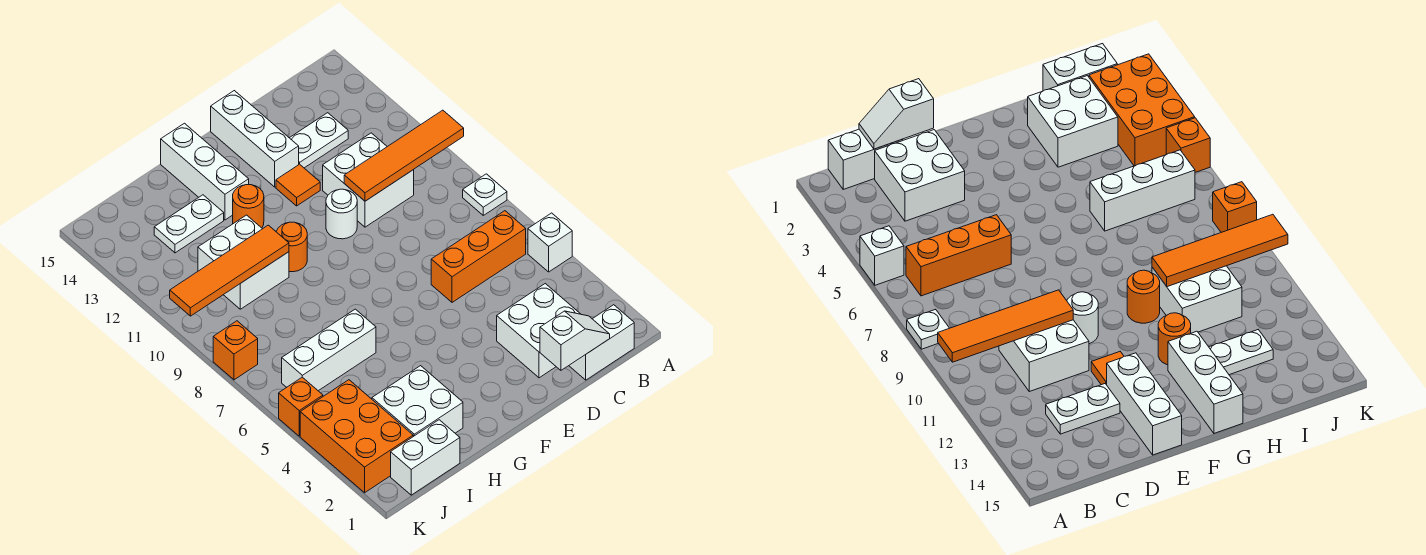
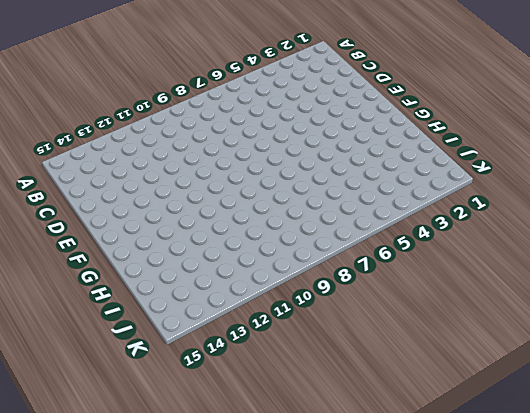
none -> white brick A5 level 1
none -> white plate A8 level 1
none -> white brick B1:C1 level 1

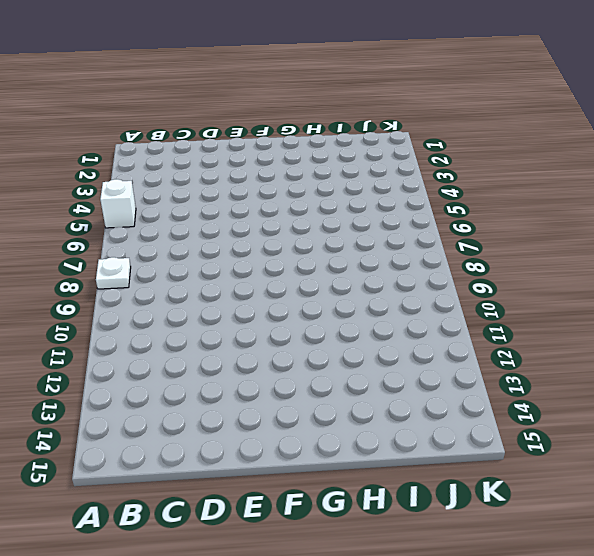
none -> white brick B1:C1 level 1
none -> orange brick B6:D6 level 1
none -> white brick C2:D3 level 1

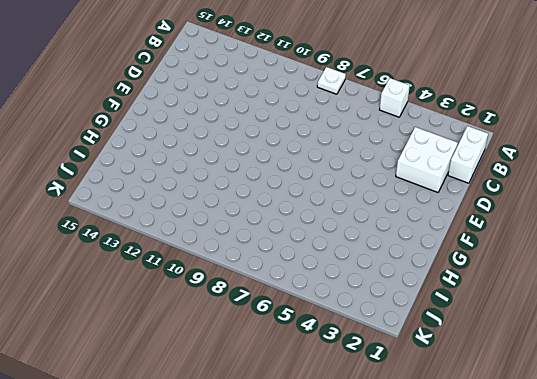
none -> orange brick B6:D6 level 1
none -> white brick C10:D11 level 1
none -> white plate C13:D13 level 1

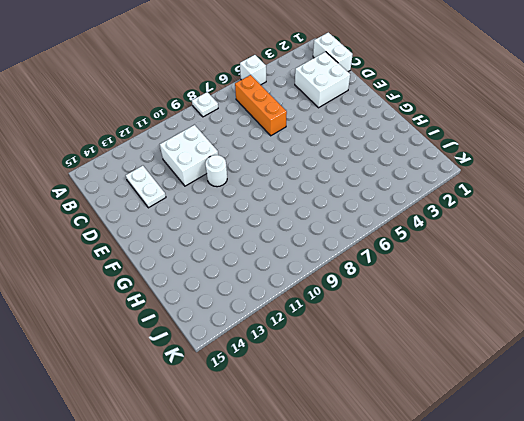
none -> orange tile E12 level 1
none -> white brick E13:E15 level 1
none -> orange round brick G10 level 1

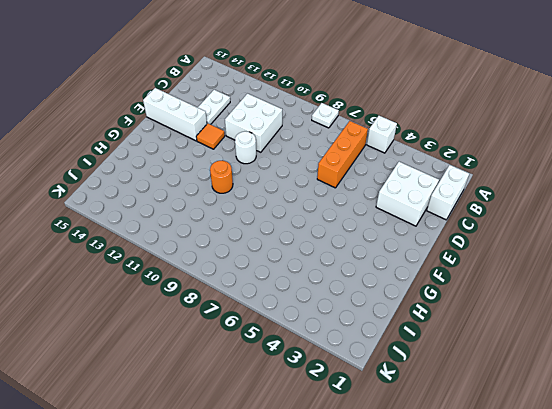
none -> orange round brick G12 level 1
none -> white brick G13:G15 level 1
none -> white brick H2:I3 level 1

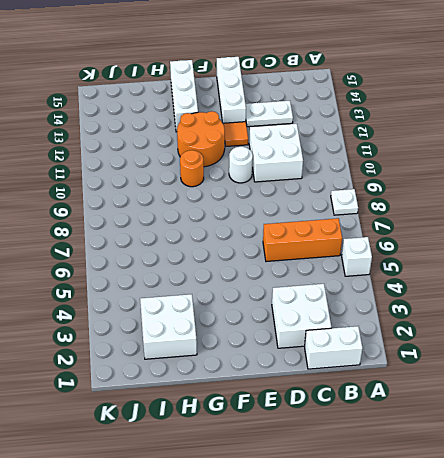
orange round brick F11:G12 level 1 -> orange round brick G12 level 1
none -> white brick H6:J6 level 1
none -> white brick H10:I11 level 1
none -> white plate H13:I13 level 1

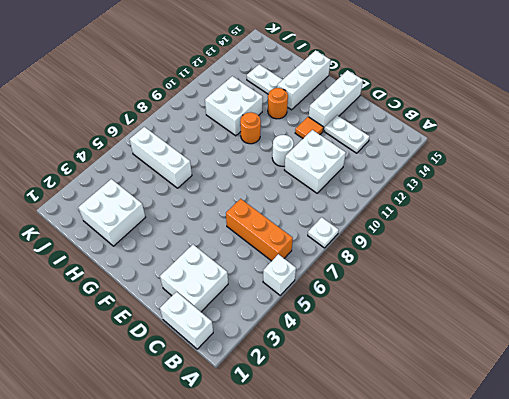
none -> white brick I1:J1 level 1
none -> orange brick J2:K4 level 1
none -> orange brick K5 level 1

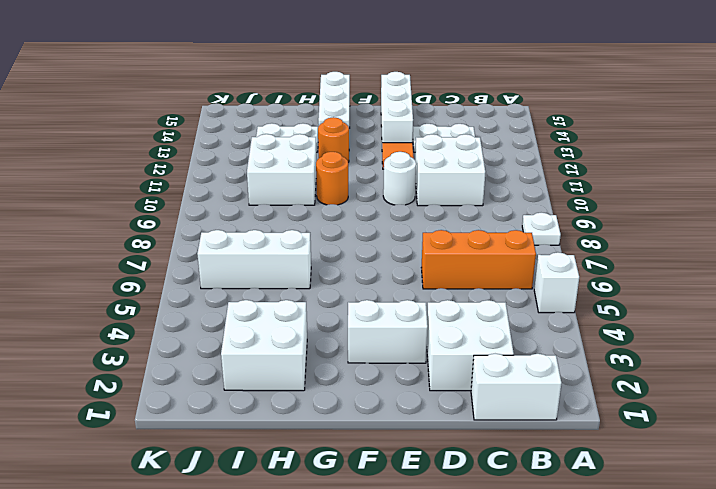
white brick E3:F3 level 1 -> white brick I1:J1 level 1
none -> orange brick J2:K4 level 1
none -> orange brick K5 level 1
none -> orange brick K8 level 1

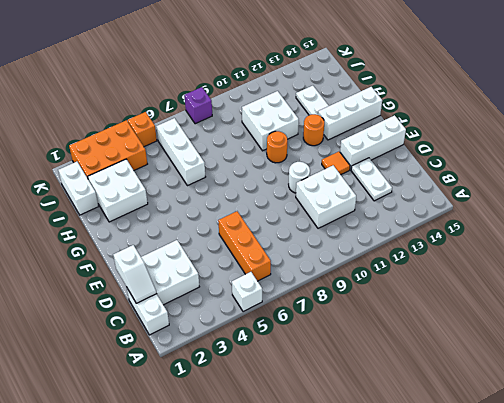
purple brick K8 level 1 -> orange brick K8 level 1
none -> white plate A8 level 1
none -> orange tile A10:D10 level 2
none -> orange tile H10:K10 level 2

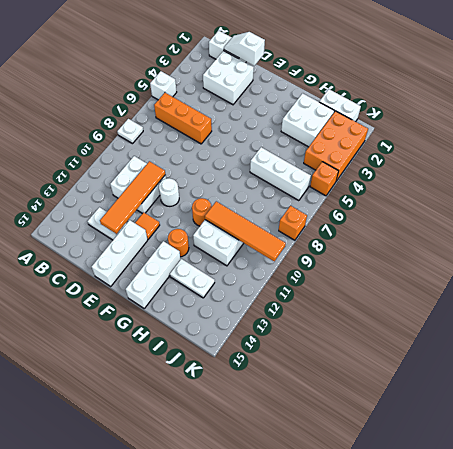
orange tile D10:D13 level 2 -> orange tile A10:D10 level 2

